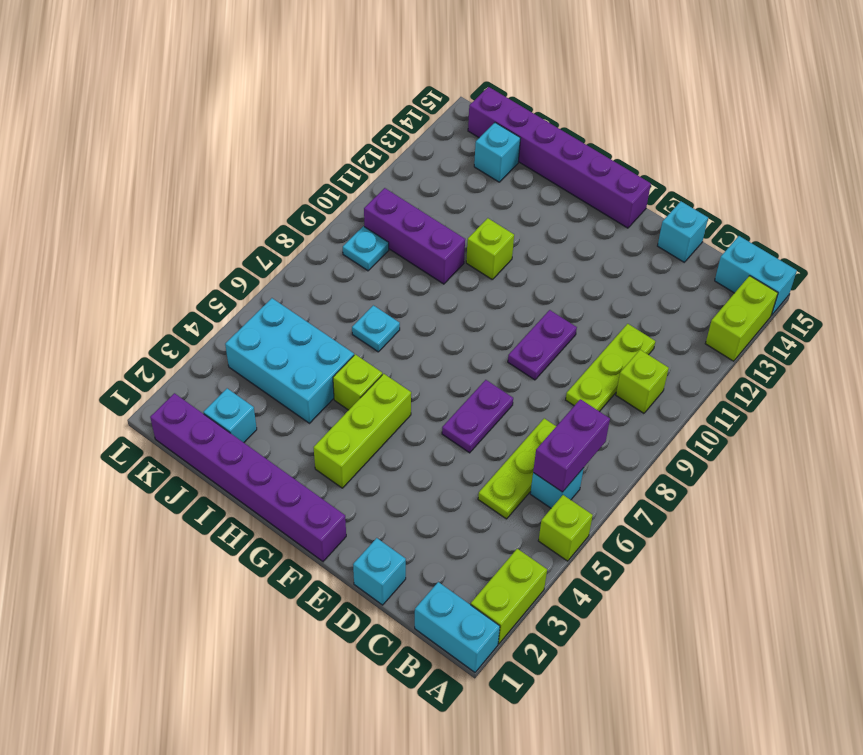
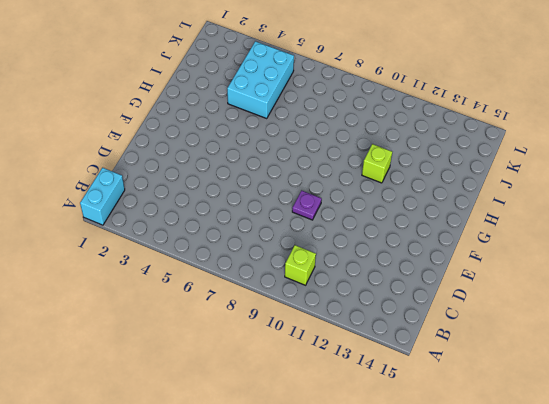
purple plate E9 level 1 -> purple plate E9:E10 level 1
none -> lime brick A2:A3 level 1
none -> lime brick A5 level 1
none -> lime brick A13:A14 level 1

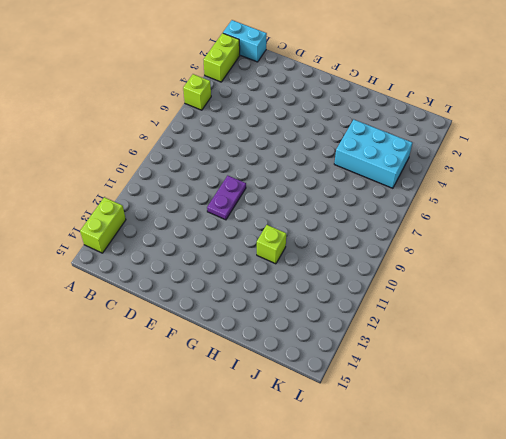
none -> cyan brick A15:B15 level 1
none -> cyan brick B6 level 1
none -> lime brick B10 level 1

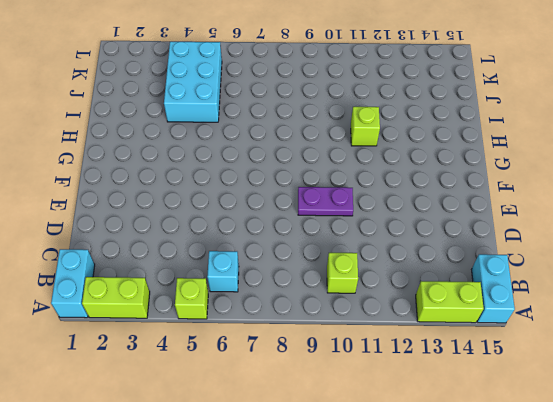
none -> lime plate C5:C7 level 1
none -> lime plate C9:C11 level 1
none -> cyan brick D1 level 1

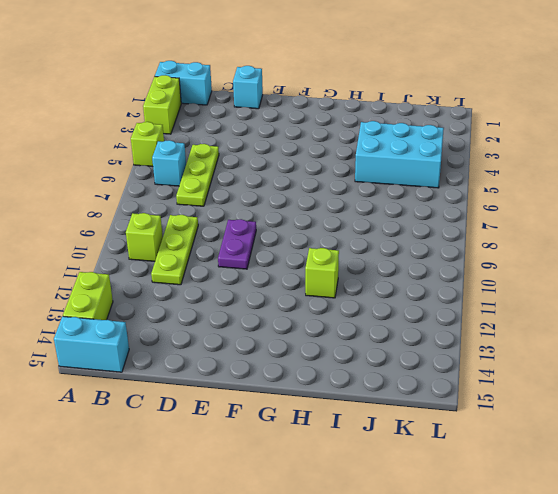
none -> cyan brick D15 level 1
none -> purple plate E6:E7 level 1
none -> purple brick F1:K1 level 1

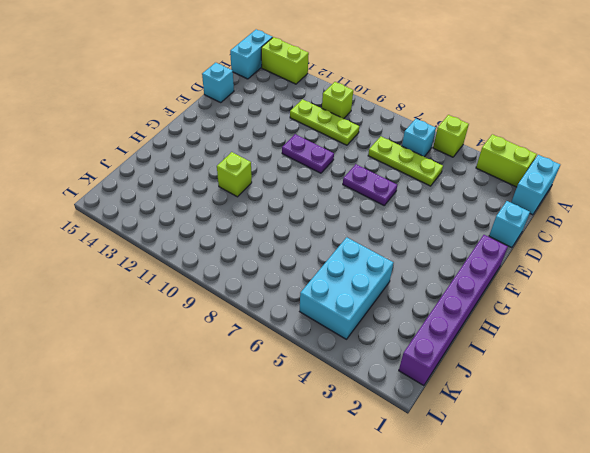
none -> purple brick F15:K15 level 1
none -> lime brick G3:G5 level 1
none -> lime brick H5 level 1

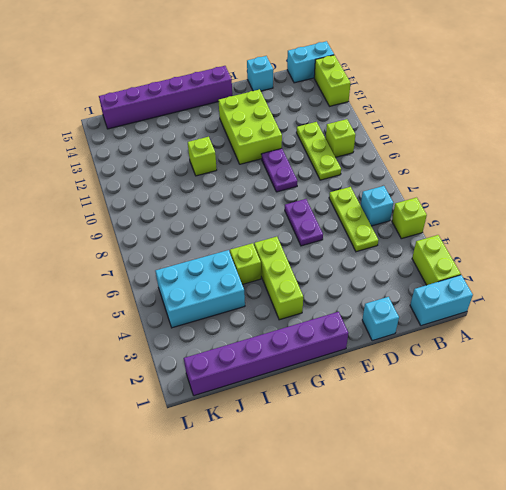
lime brick E11:F13 level 1 -> none
none -> cyan plate I7 level 1
none -> purple brick I10:K10 level 1
none -> cyan brick J2 level 1

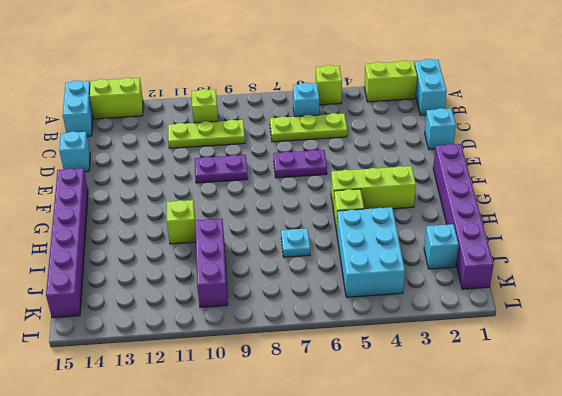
none -> cyan brick J14 level 1
none -> cyan plate K9 level 1
none -> purple brick B6:B7 level 2

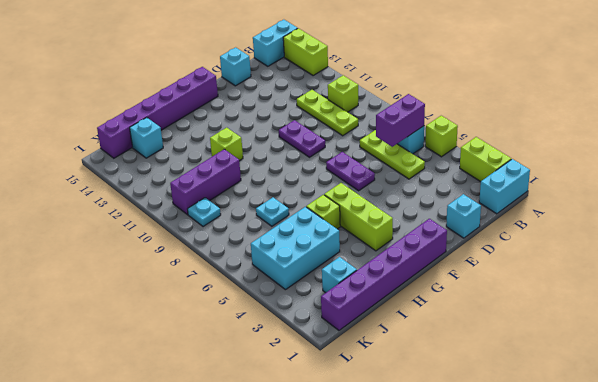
purple brick B6:C6 level 2 -> purple brick B6:B7 level 2

